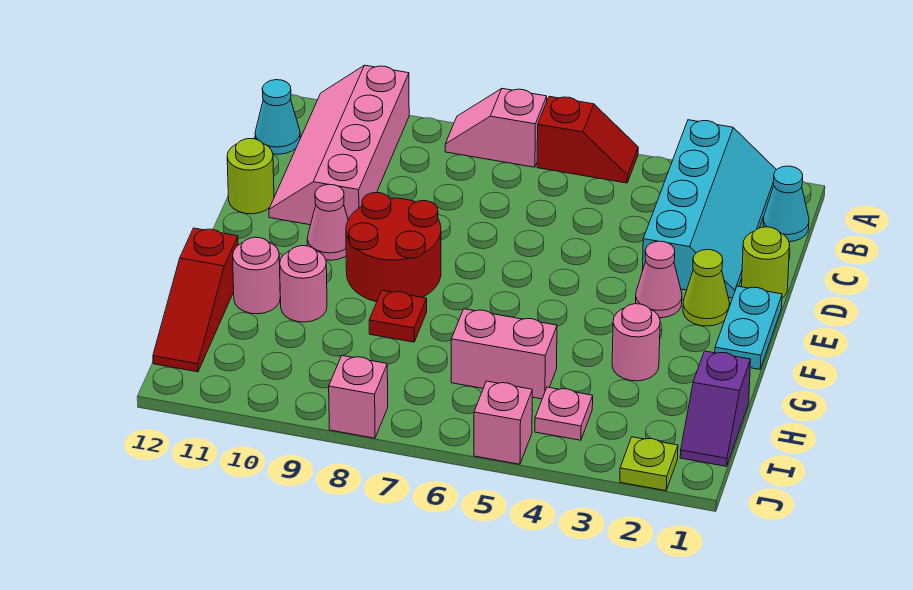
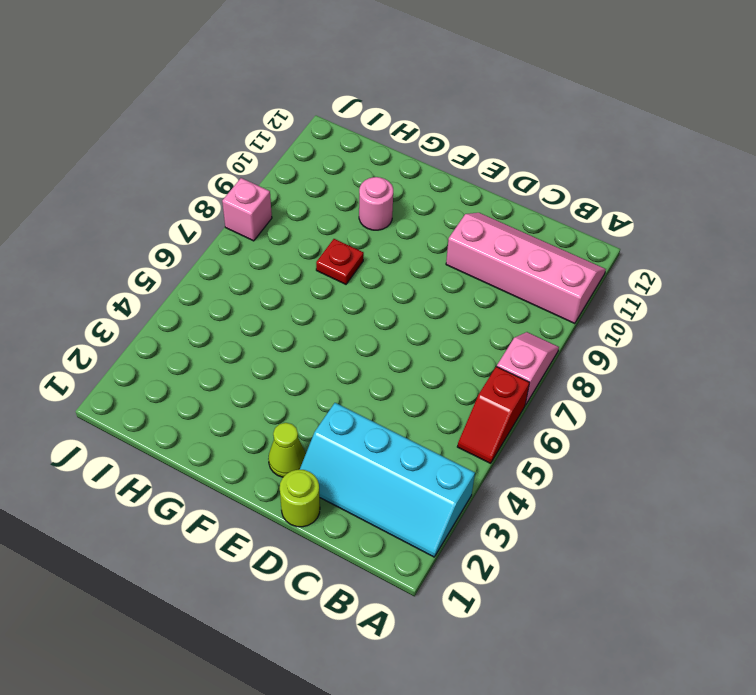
none -> cyan cone B1 level 1
none -> cyan cone B12 level 1
none -> lime round brick D12 level 1

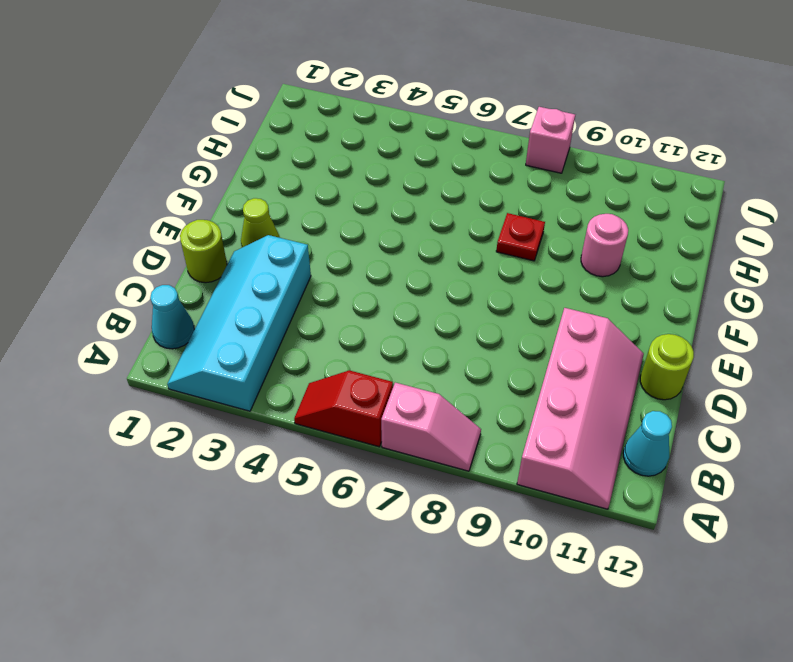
none -> cyan plate E1:F1 level 1
none -> pink cone E3 level 1
none -> red round brick E8:F9 level 1

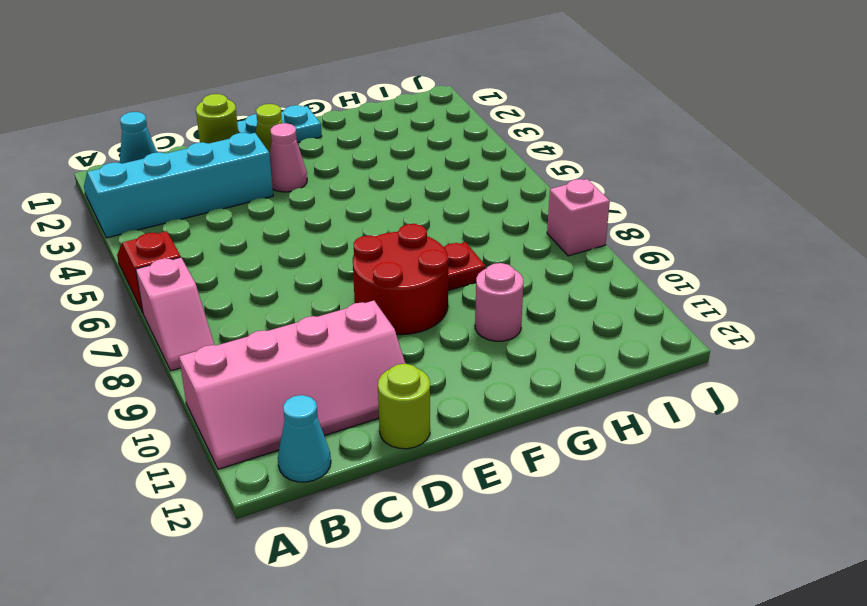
none -> pink cone E10 level 1
none -> pink round brick G3 level 1
none -> pink round brick G11 level 1

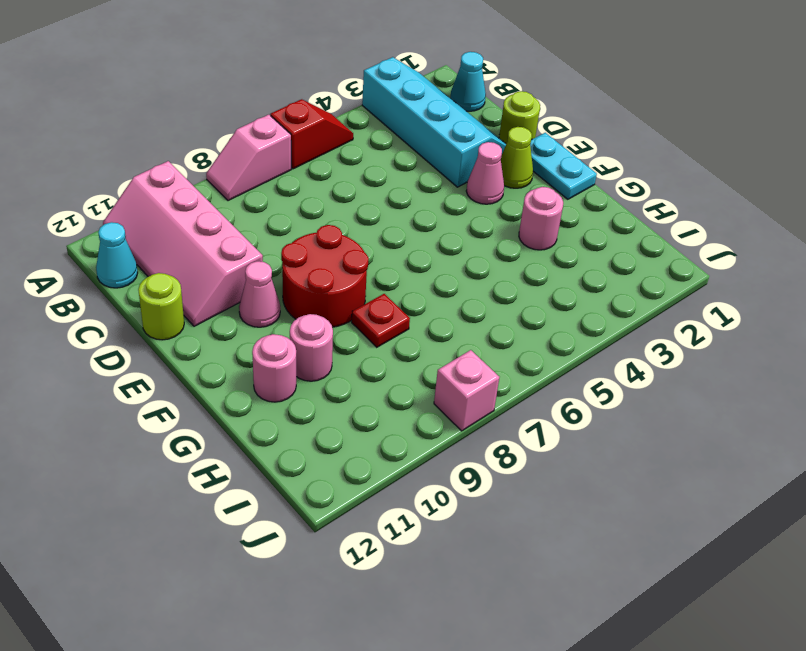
none -> red slope G12:I12 level 1 top G
none -> purple slope H1:I1 level 1 top H
none -> pink brick H5:H6 level 1

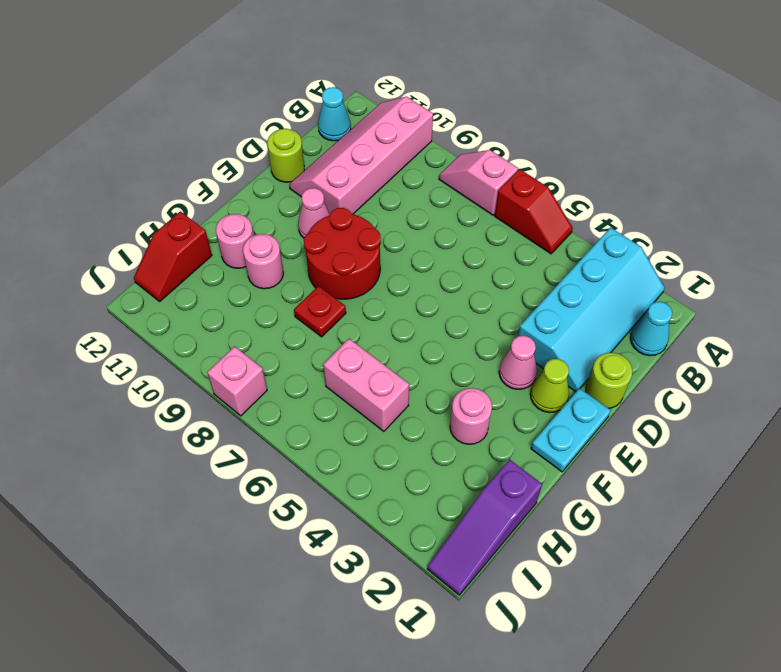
purple slope H1:J1 level 1 top H -> purple slope H1:I1 level 1 top H
red slope H12:I12 level 1 top H -> red slope G12:I12 level 1 top G
none -> pink plate I4 level 1
none -> lime plate J2 level 1
none -> pink brick J5 level 1

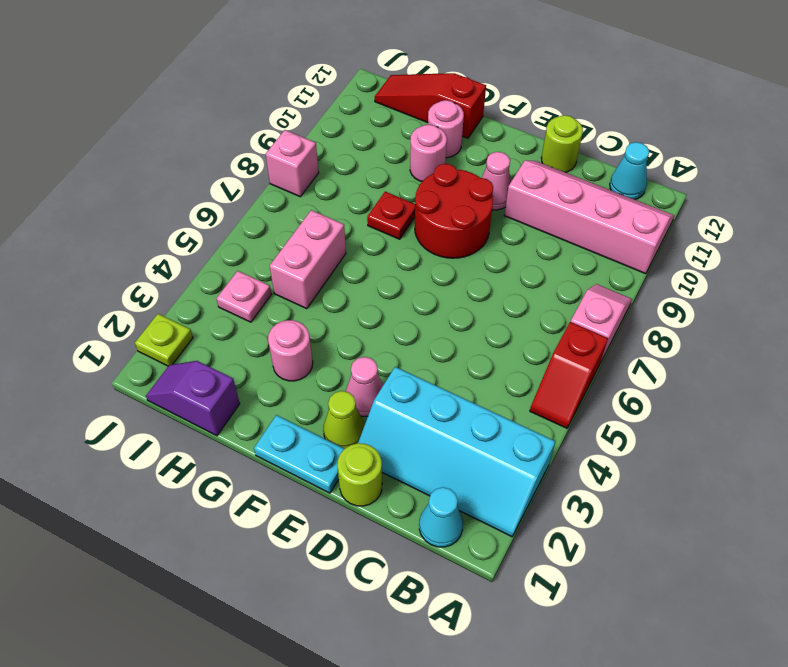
none -> pink brick J5 level 1

